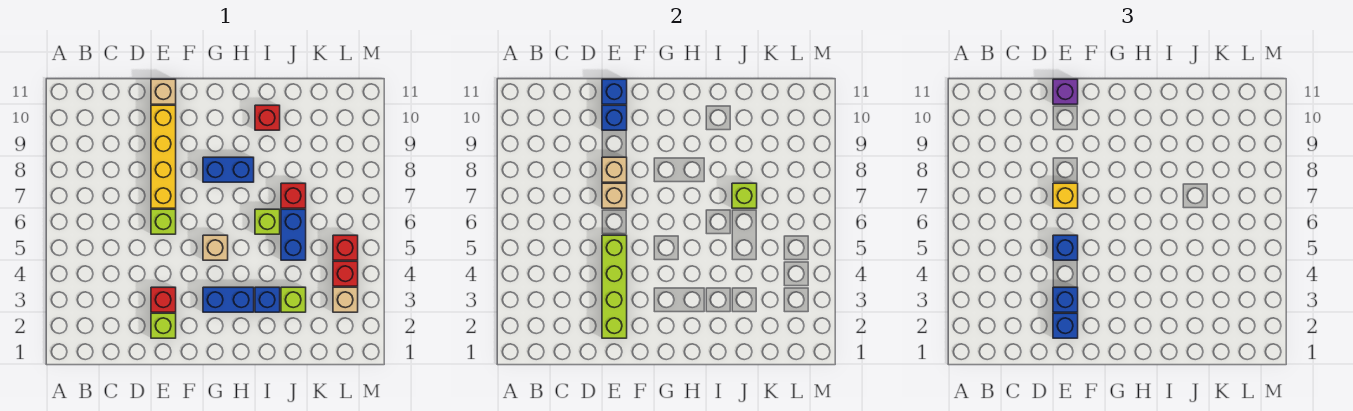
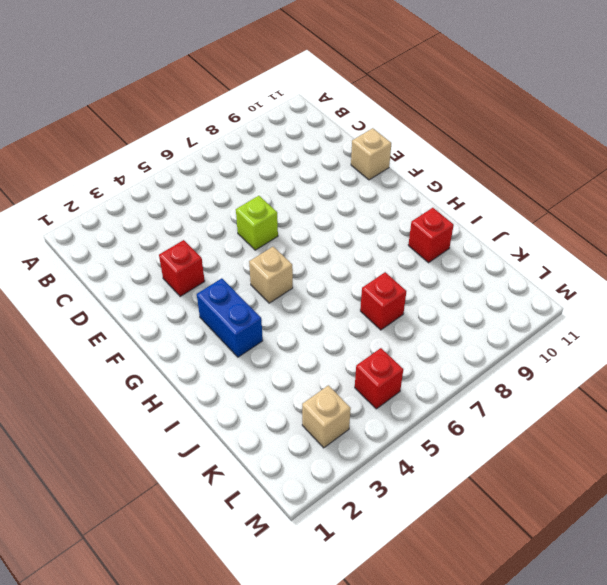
none -> lime brick E2 level 1
none -> yellow brick E7:E10 level 1
none -> blue brick G8:H8 level 1

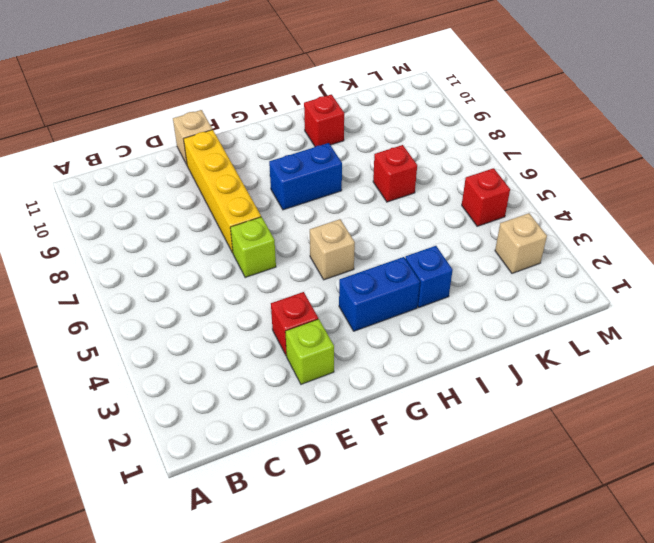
none -> lime brick I6 level 1
none -> lime brick J3 level 1
none -> blue brick J5:J6 level 1

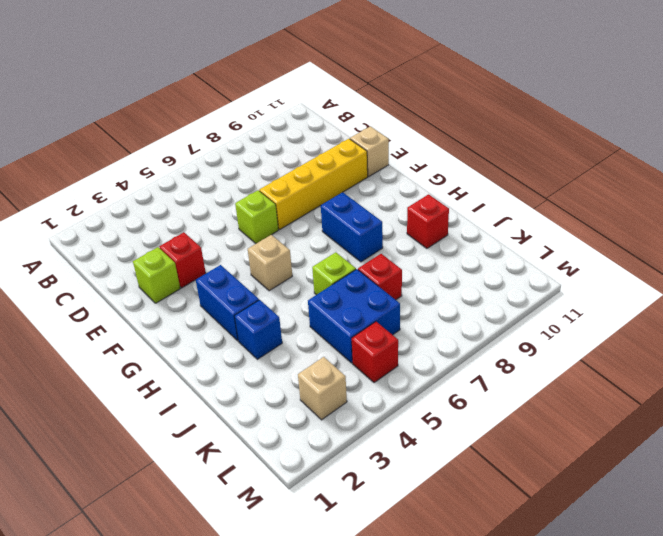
blue brick J5:K6 level 1 -> blue brick J5:J6 level 1
none -> lime brick J3 level 1
none -> red brick L4 level 1
none -> lime brick E2:E5 level 2

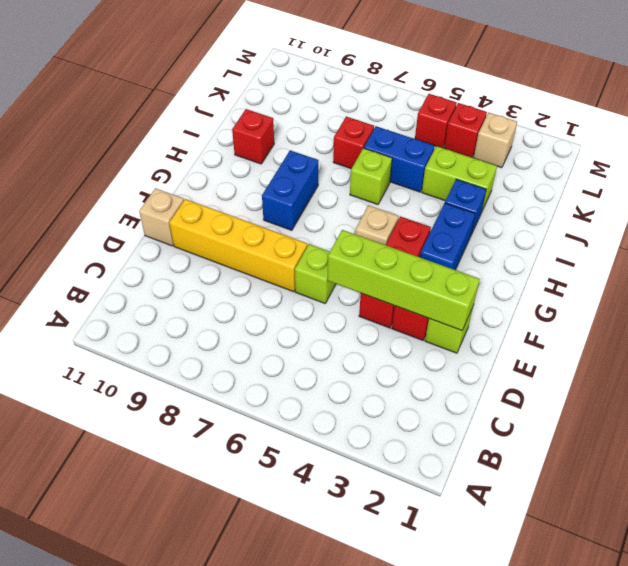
red brick E4:G4 level 1 -> none
lime brick J3:J4 level 1 -> lime brick J3 level 1
none -> tan brick E7 level 2
none -> tan brick E8 level 2
none -> blue brick E10 level 2

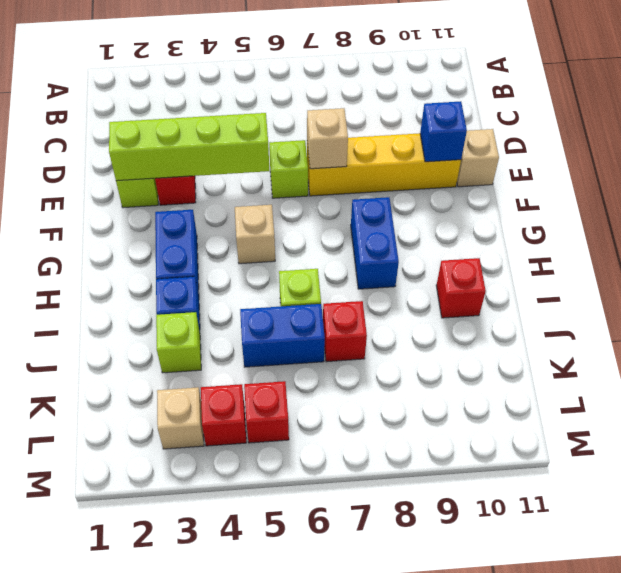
none -> tan brick E8 level 2
none -> blue brick E11 level 2
none -> lime brick J7 level 2

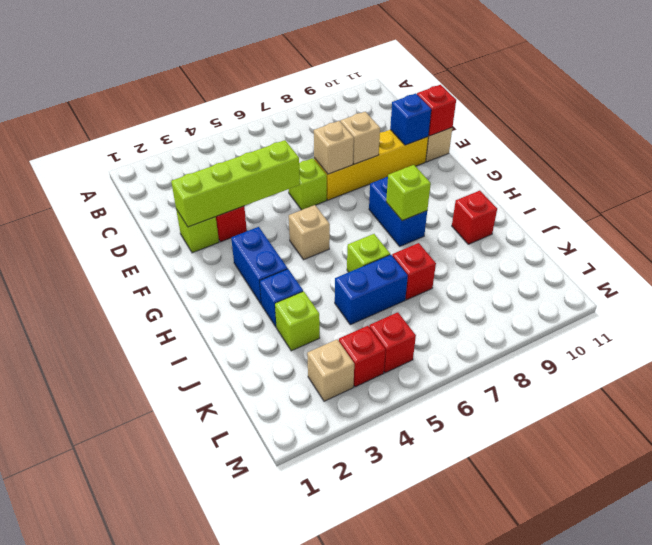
red brick E11 level 2 -> blue brick E11 level 2
lime brick H8 level 2 -> lime brick J7 level 2
none -> blue brick E2 level 3
none -> blue brick E3 level 3
none -> blue brick E5 level 3

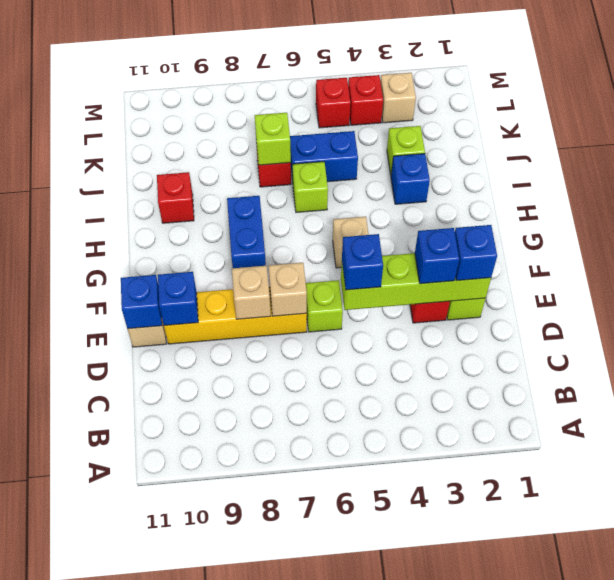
none -> blue brick G3:H3 level 1
none -> yellow brick E7 level 3
none -> purple brick E11 level 3

